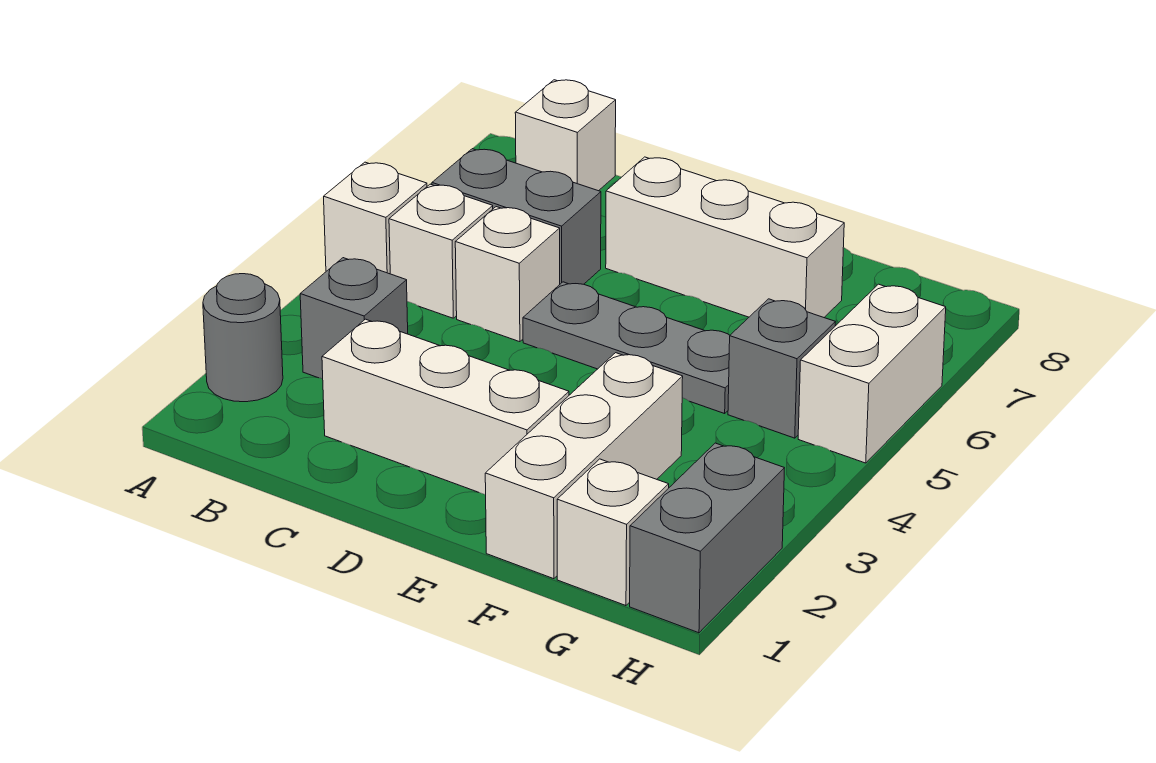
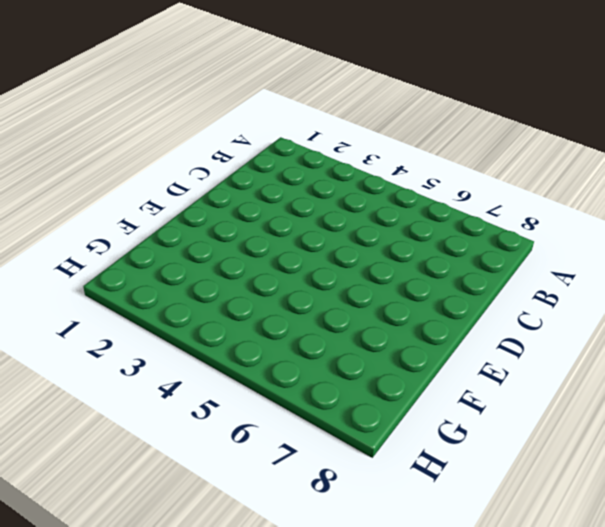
none -> grey round brick A2 level 1
none -> white brick A5 level 1
none -> grey brick B3 level 1

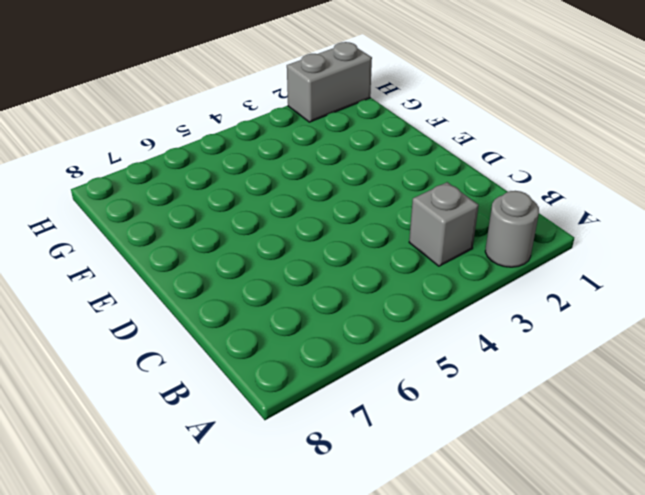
none -> white brick A5 level 1
none -> white brick B5 level 1
none -> grey brick B6:C6 level 1

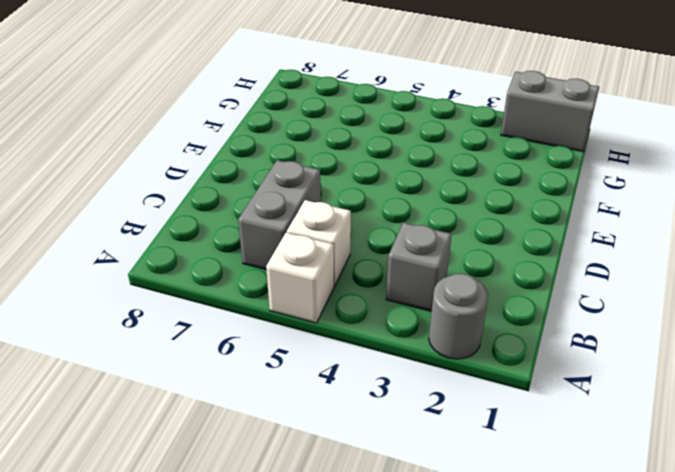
none -> white brick B8 level 1
none -> white brick C2:E2 level 1
none -> white brick C5 level 1

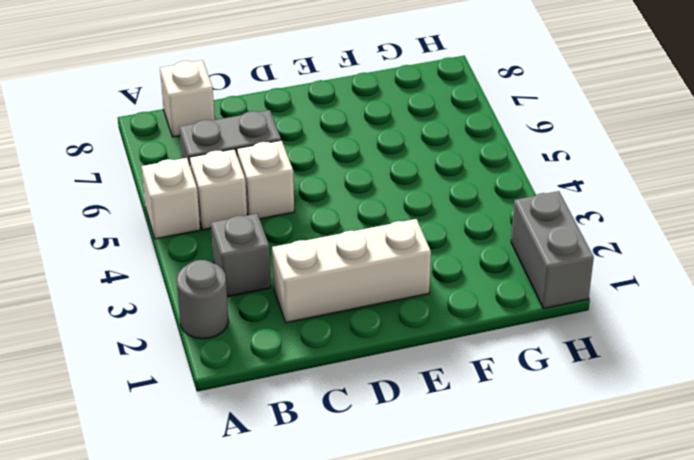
none -> grey plate D5:F5 level 1
none -> white brick D7:F7 level 1
none -> white brick F1:F3 level 1

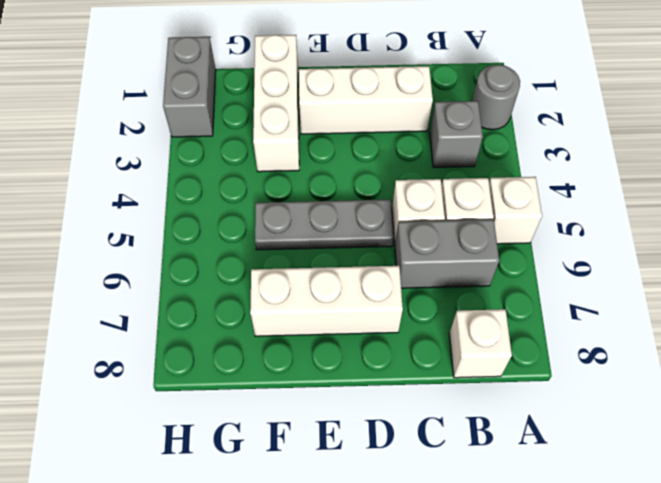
none -> white brick G1 level 1
none -> grey brick G5 level 1
none -> white brick H5:H6 level 1

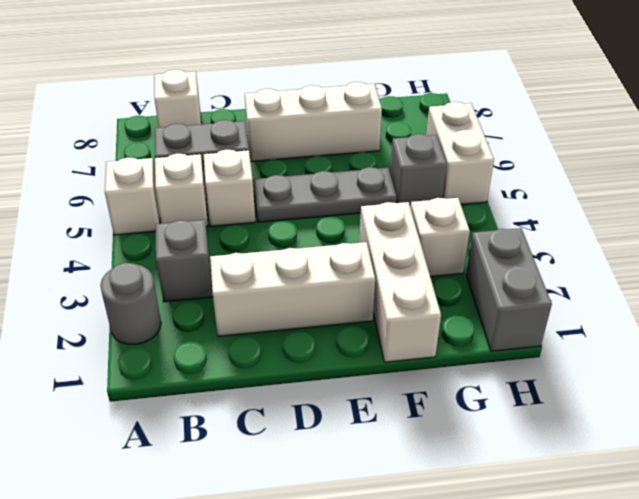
white brick G3 level 1 -> white brick G1 level 1

